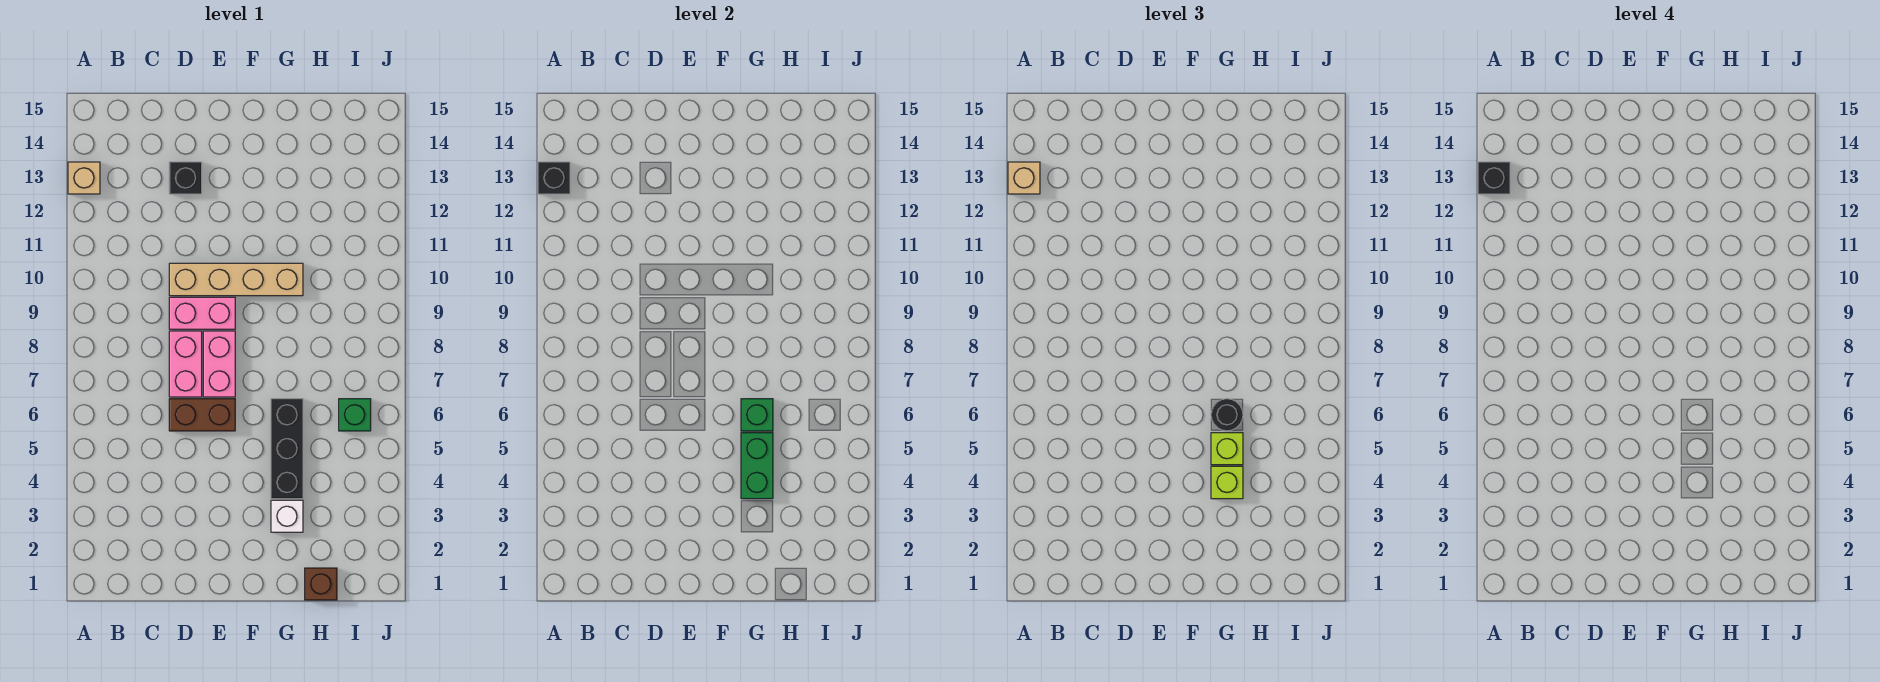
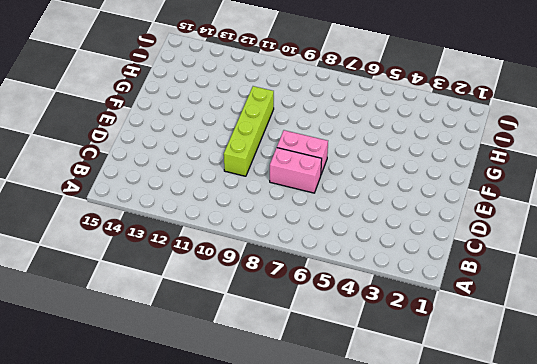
lime brick D10:G10 level 1 -> tan brick D10:G10 level 1
none -> tan brick A13 level 1
none -> brown brick D6:E6 level 1
none -> pink brick D9:E9 level 1

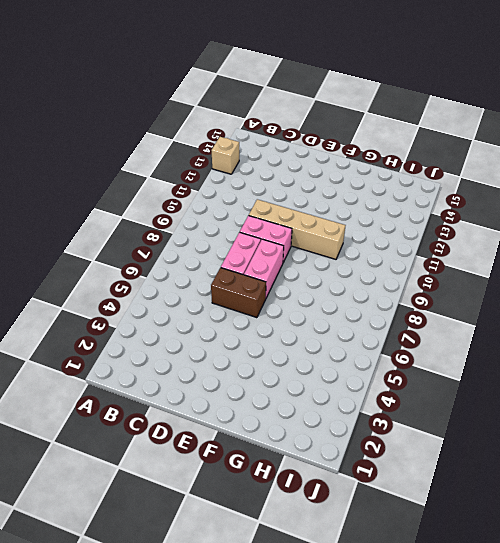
none -> black brick D13 level 1
none -> white brick G3 level 1
none -> black brick G4:G6 level 1

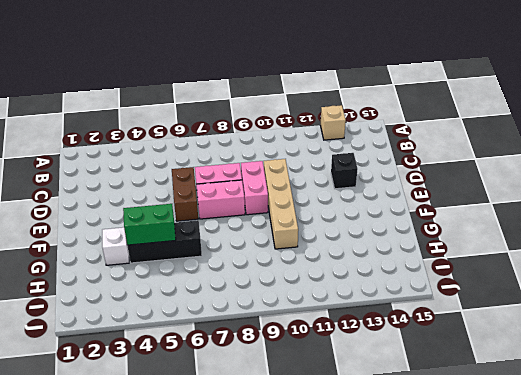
none -> brown brick H1 level 1
none -> green brick I6 level 1
none -> black brick A13 level 2

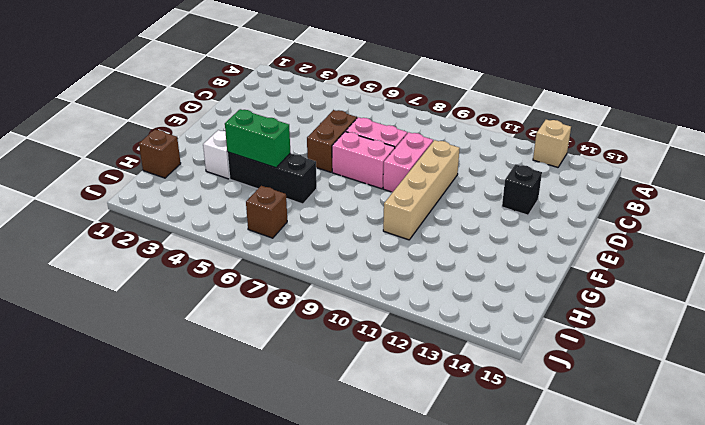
brown brick I6 level 1 -> green brick I6 level 1
none -> black brick A13 level 2
none -> green brick G6 level 2
none -> tan brick A13 level 3

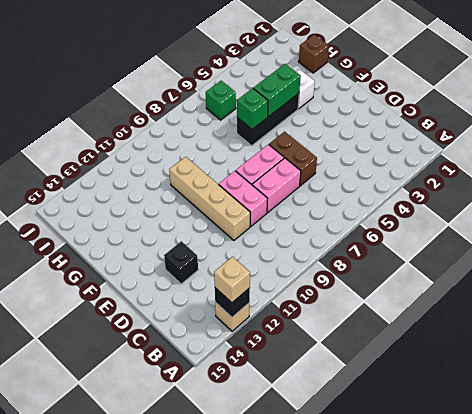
none -> lime brick G4 level 3
none -> lime brick G5 level 3
none -> black round brick G6 level 3

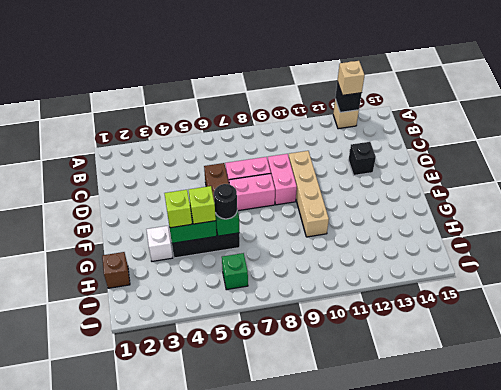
none -> black brick A13 level 4

